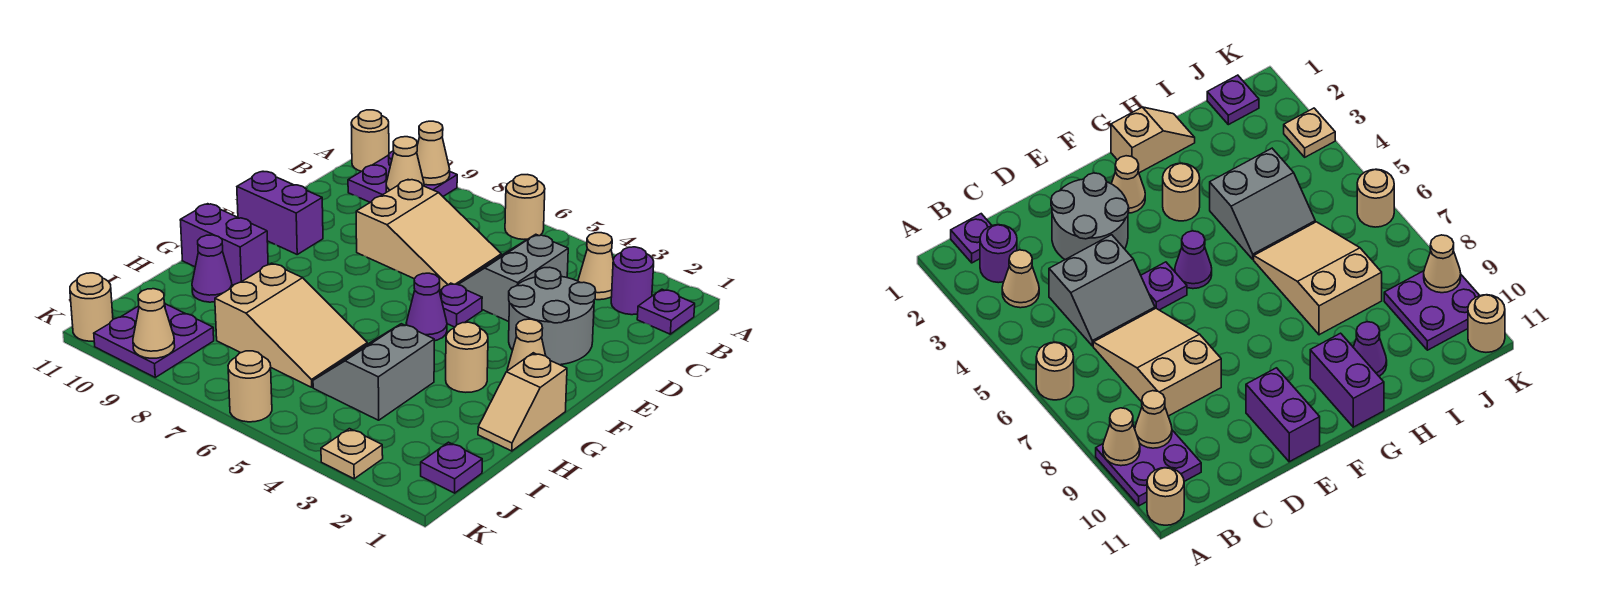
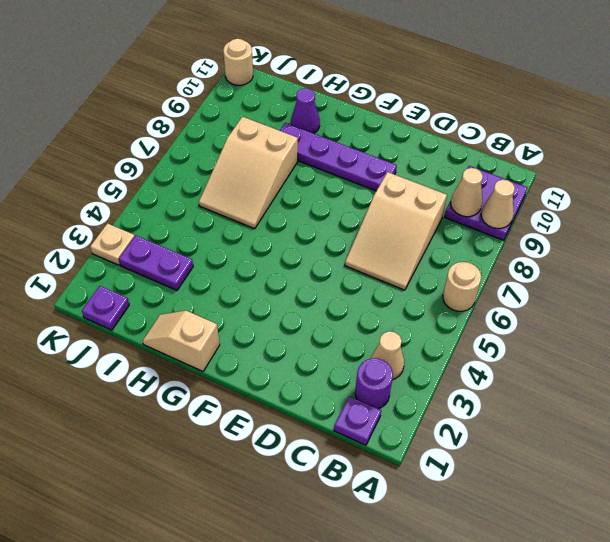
purple plate E9:H9 level 1 -> none
purple plate I3:J3 level 1 -> none
none -> tan round brick A11 level 1
none -> grey slope C4:D5 level 1 top 4
none -> grey round brick D2:E3 level 1

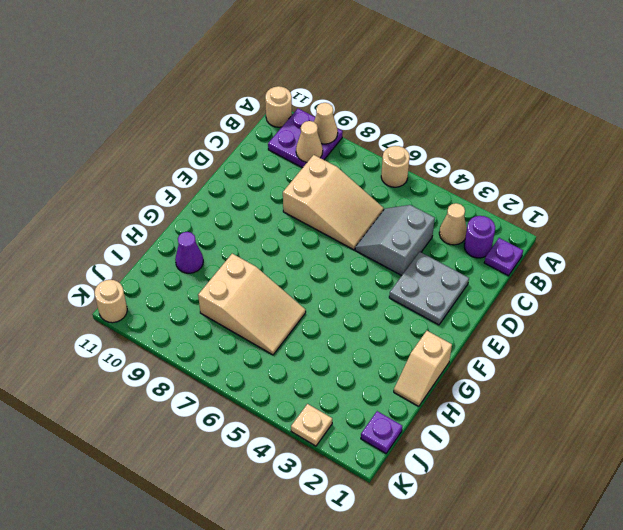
grey plate D2:E3 level 1 -> grey round brick D2:E3 level 1
none -> purple plate E5 level 1
none -> purple brick E10:E11 level 1
none -> tan cone F2 level 1

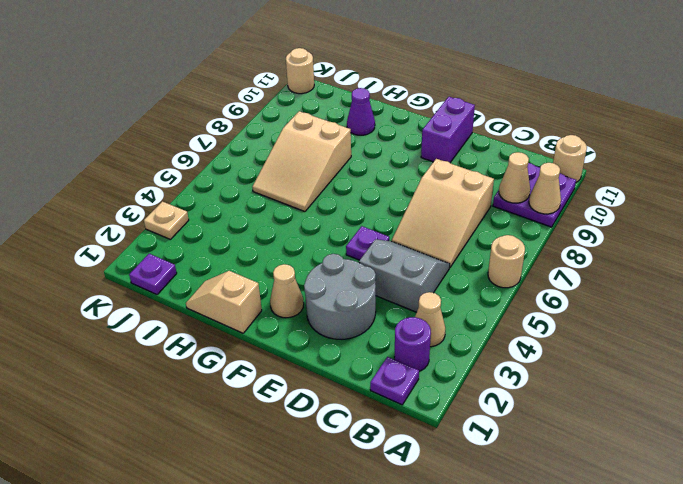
none -> purple cone F5 level 1
none -> tan round brick G3 level 1
none -> purple brick G10:G11 level 1

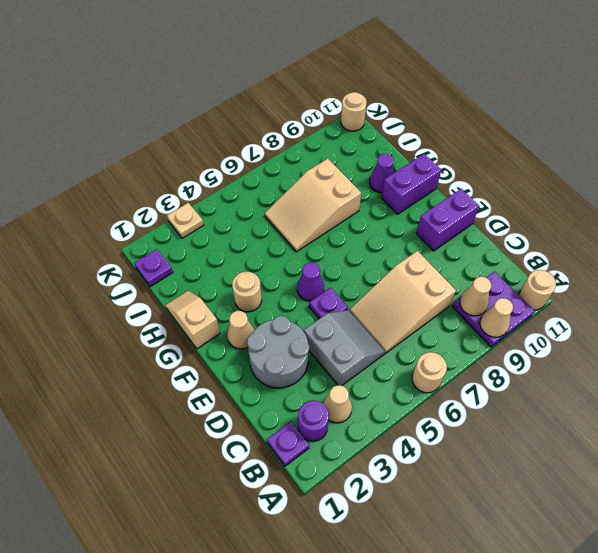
none -> grey slope H4:I5 level 1 top 4
none -> purple plate J9:K10 level 1
none -> tan round brick K6 level 1

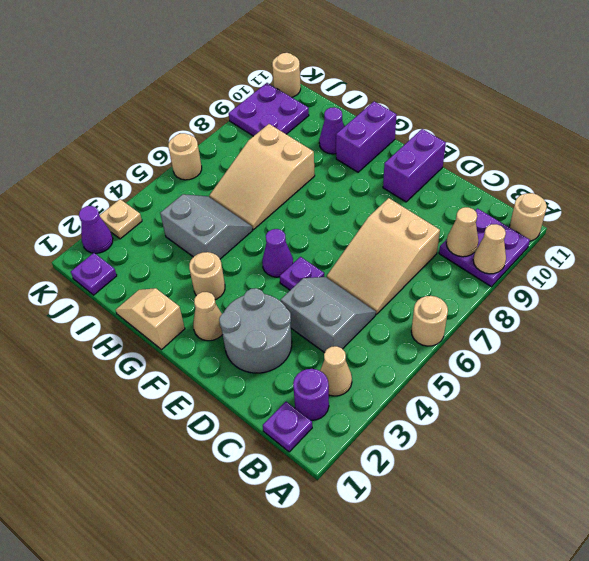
purple cone K2 level 1 -> none
none -> tan cone K9 level 2

